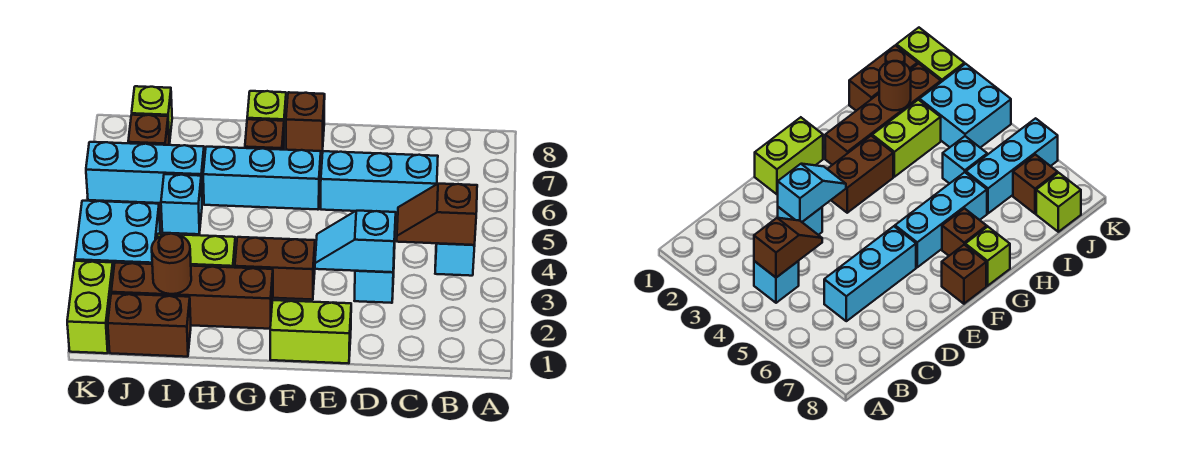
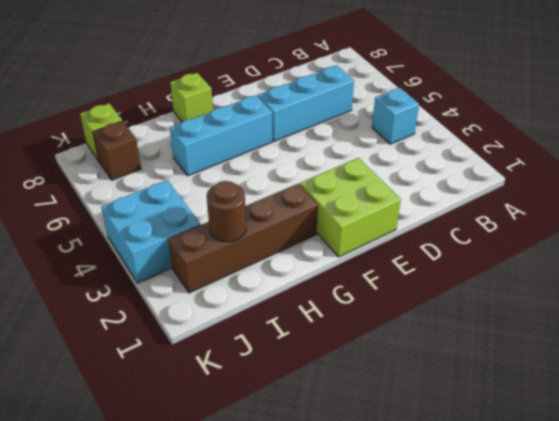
lime brick E1:F2 level 1 -> lime brick E1:F1 level 1
none -> cyan brick D3 level 1
none -> brown brick F3:G3 level 1
none -> brown brick F8 level 1

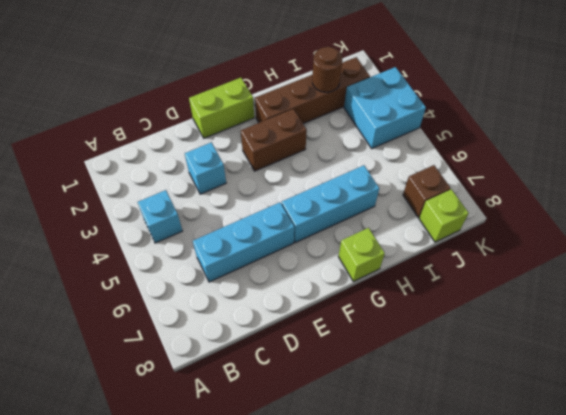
none -> brown brick F8 level 1
none -> brown brick G7 level 1
none -> lime brick H3:I3 level 1

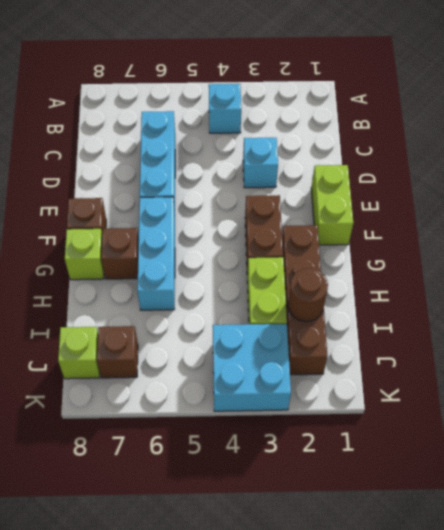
none -> brown brick I1:J1 level 1
none -> cyan brick I5 level 1
none -> cyan brick I6:K6 level 1

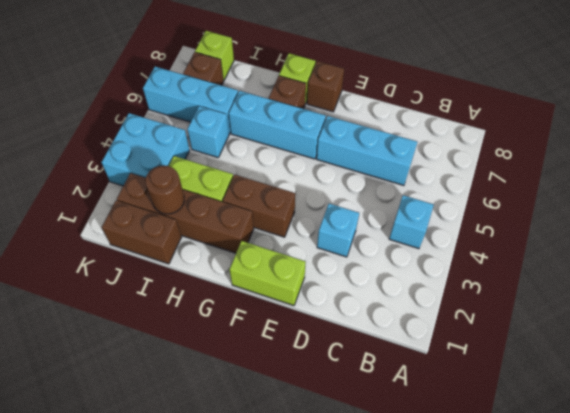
none -> lime brick K1:K2 level 1
none -> brown slope B4:C4 level 2 top B
none -> cyan slope D3:E3 level 2 top D

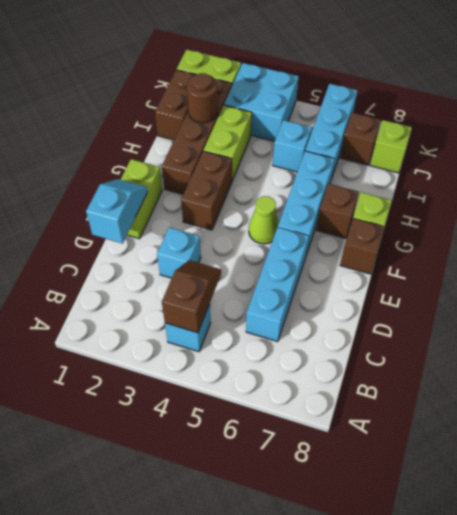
cyan slope D1:E1 level 2 top D -> cyan slope D3:E3 level 2 top D
lime cone F5 level 1 -> none

